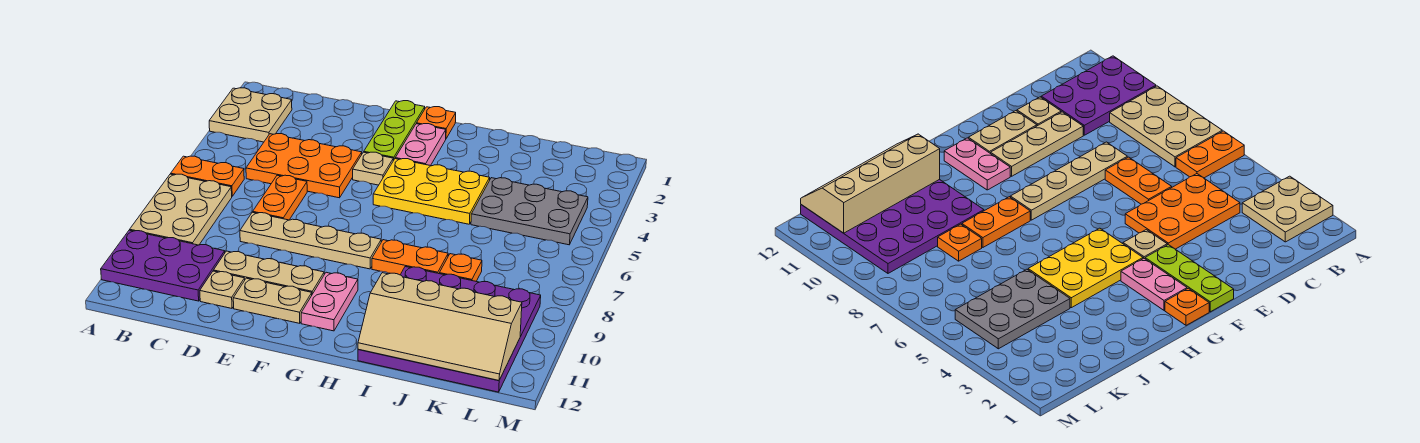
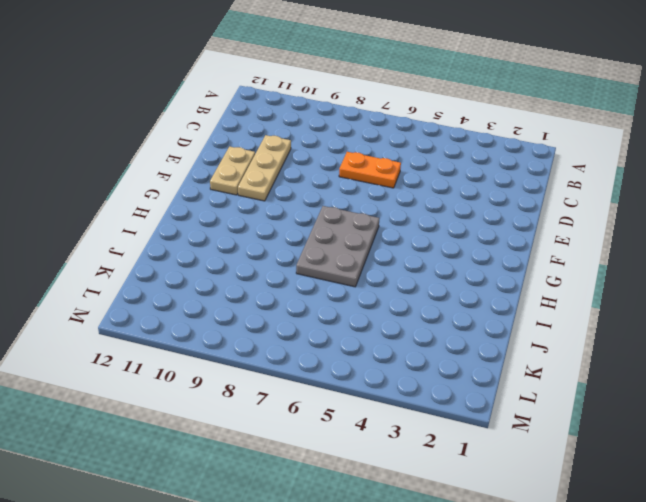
grey plate G6:I7 level 1 -> grey plate J4:L5 level 1
none -> tan plate A2:B3 level 1
none -> orange plate A6:B6 level 1
none -> tan plate A7:B9 level 1

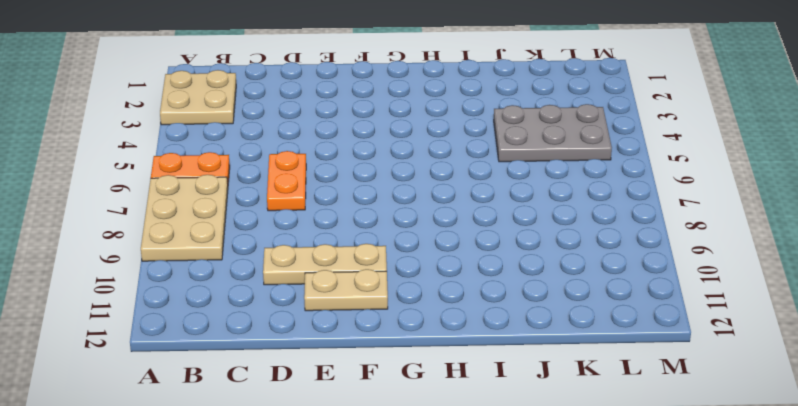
none -> purple plate A10:C11 level 1
none -> orange plate C4:E5 level 1
none -> tan plate D8:G8 level 1

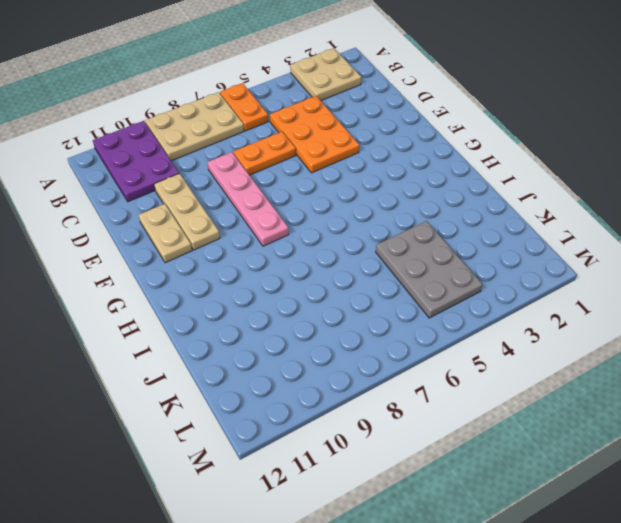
pink plate D8:G8 level 1 -> tan plate D8:G8 level 1
none -> tan plate D11 level 1
none -> lime plate F1:F3 level 1
none -> tan plate F4 level 1

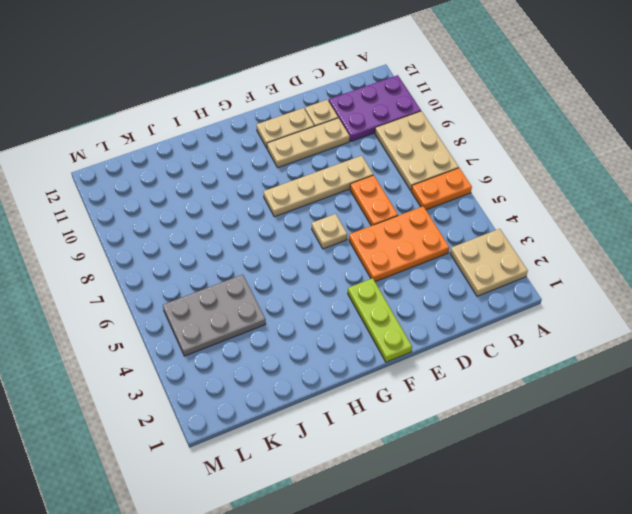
tan plate F6 level 1 -> tan plate F4 level 1
none -> orange plate G1 level 1
none -> pink plate G2:G3 level 1
none -> yellow plate G4:I5 level 1

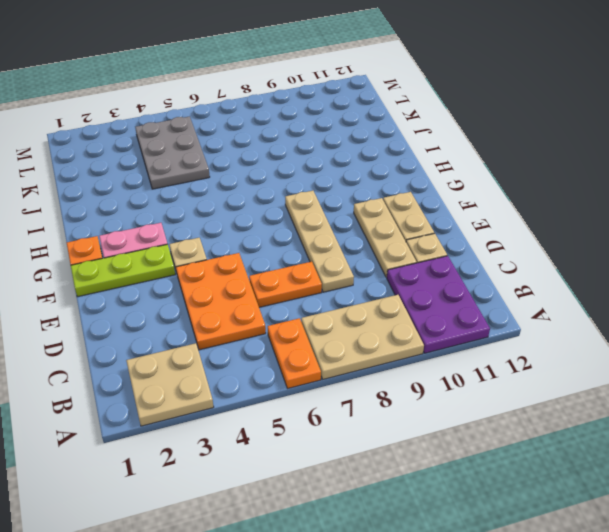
none -> yellow plate G4:I5 level 1
none -> pink plate G10:G11 level 1
none -> orange plate H8:I8 level 1

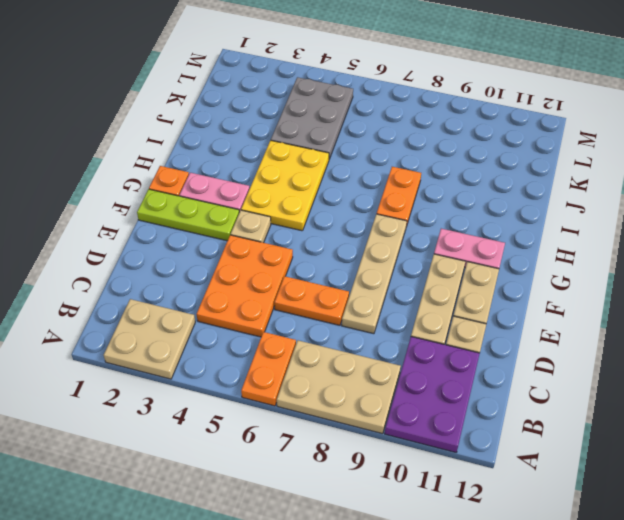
none -> purple plate I9:L12 level 1
none -> orange plate J8 level 1
none -> tan slope I11:L12 level 2 top 11

